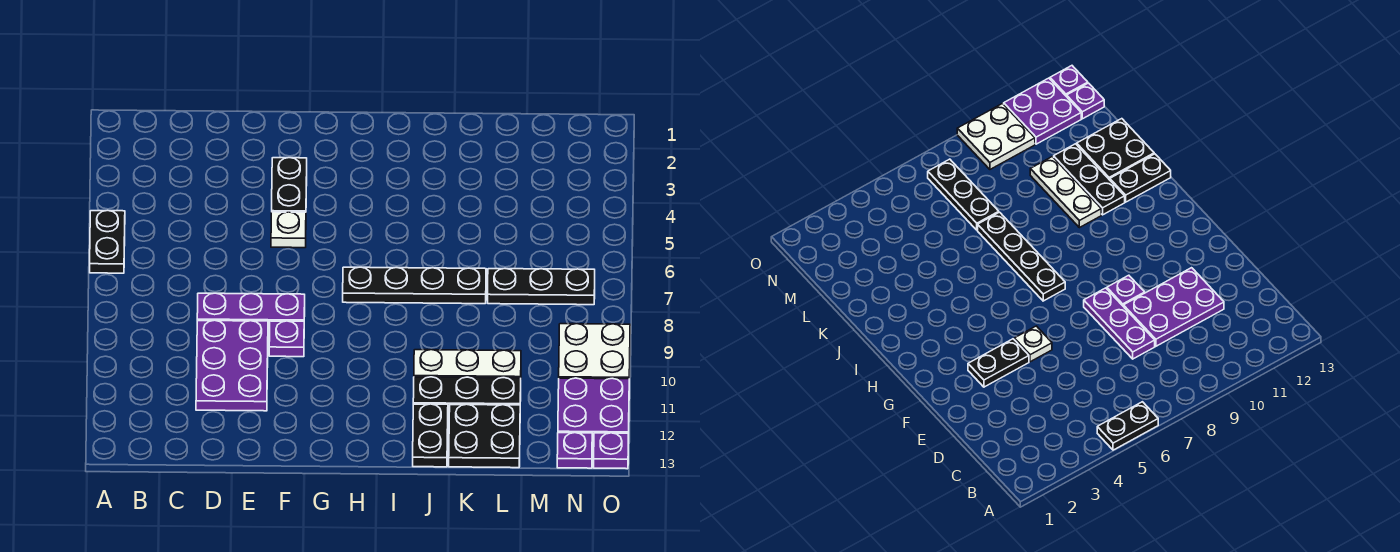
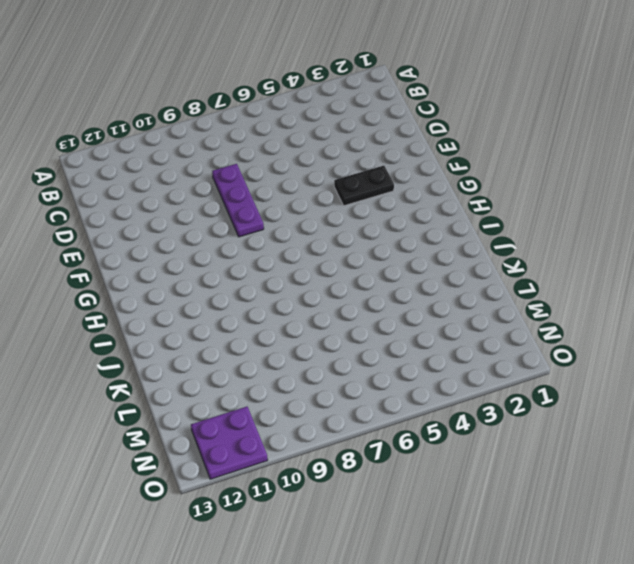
none -> black plate A5:A6 level 1
none -> purple plate D9:E11 level 1
none -> white plate F5 level 1

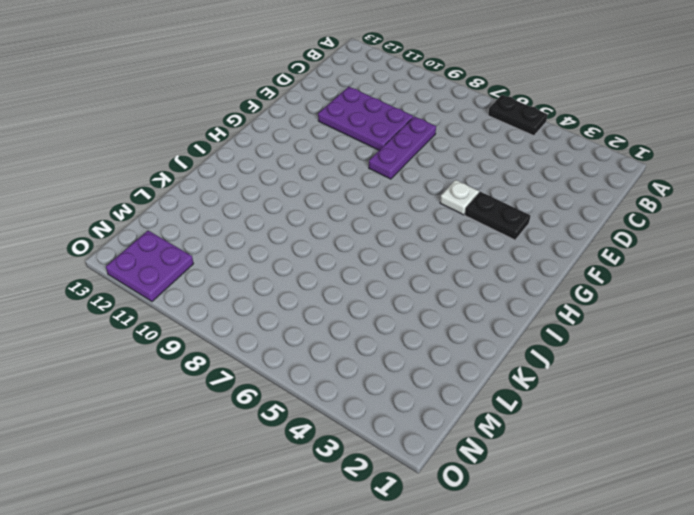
none -> purple plate F9 level 1
none -> black plate H7:K7 level 1
none -> white plate J10:L10 level 1

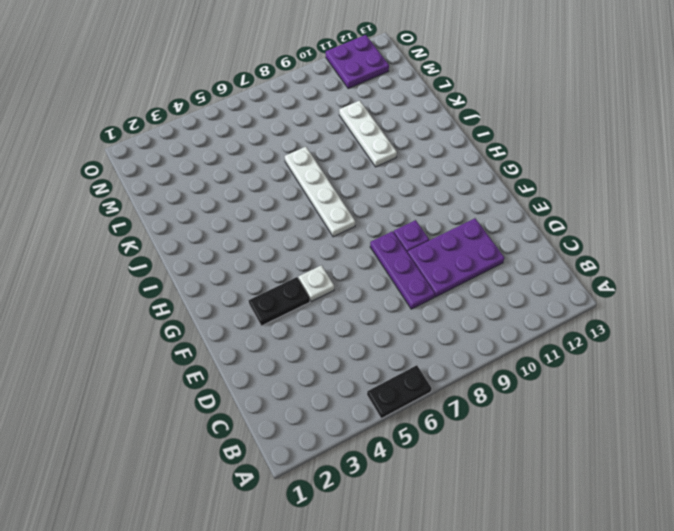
white plate H7:K7 level 1 -> black plate H7:K7 level 1
none -> black plate J11:L11 level 1
none -> black plate J12:J13 level 1
none -> black plate K12:L13 level 1

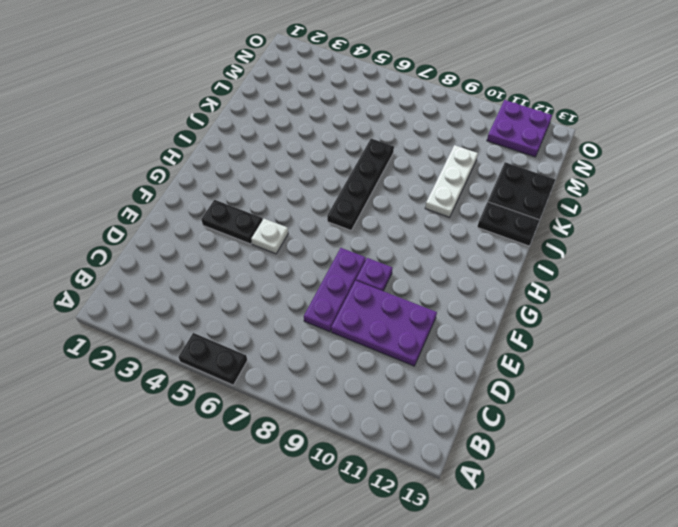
none -> black plate J11:L11 level 1
none -> black plate L7:N7 level 1
none -> white plate N9:O10 level 1

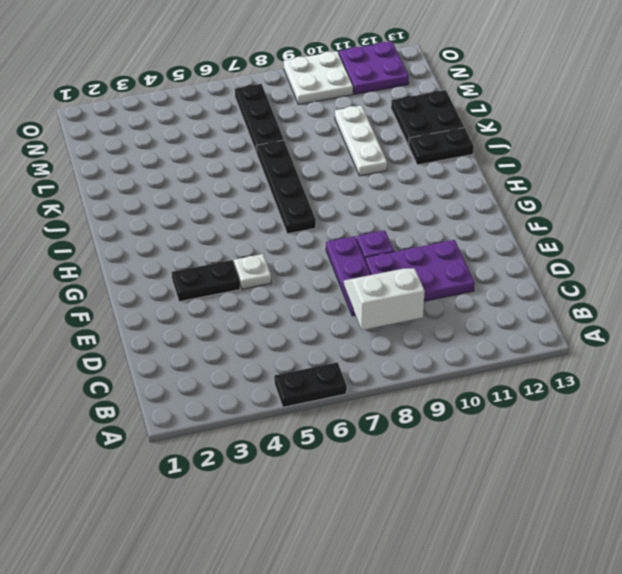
white slope C8:D9 level 2 top C -> none
none -> black plate J11:L11 level 1
none -> purple plate N13 level 1
none -> purple plate O13 level 1

